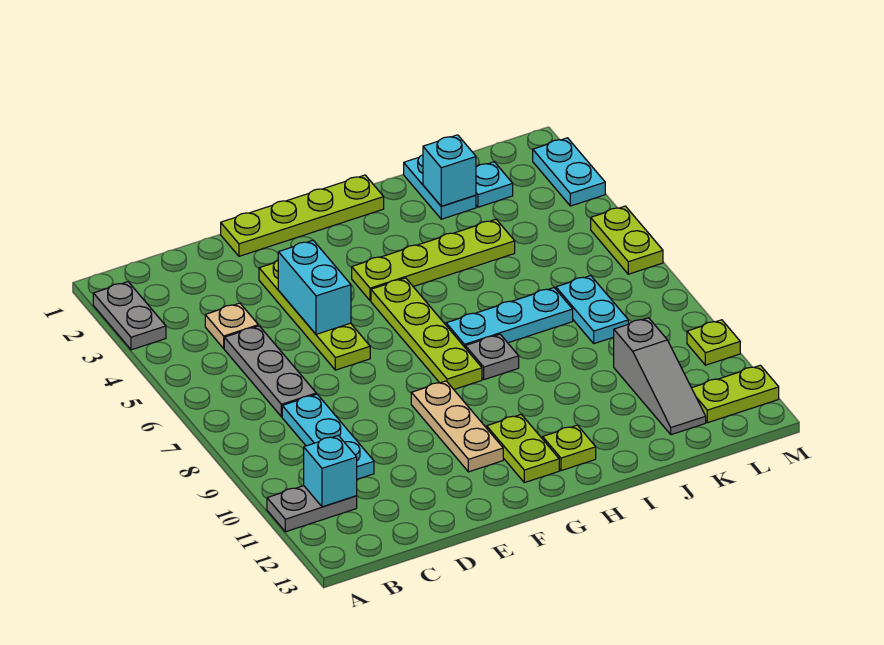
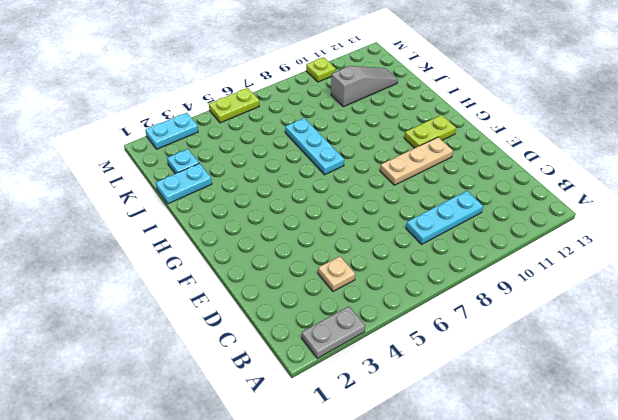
none -> grey plate A11:B11 level 1
none -> grey plate C5:C7 level 1
none -> lime plate E1:H1 level 1

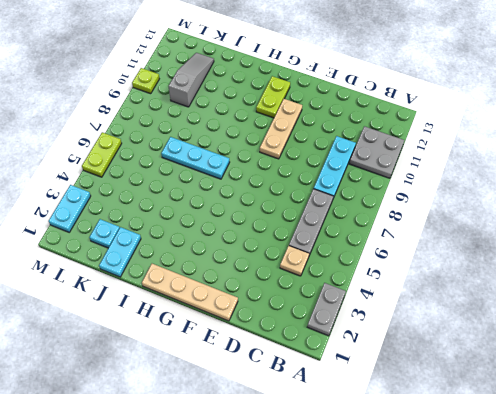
grey plate A10:B11 level 1 -> grey plate A11:B11 level 1
tan plate E1:H1 level 1 -> lime plate E1:H1 level 1
none -> lime plate E3:E6 level 1
none -> lime plate G4:J4 level 1
none -> lime plate G5:G8 level 1

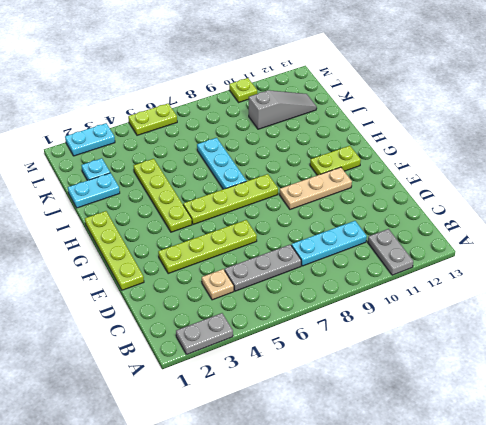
none -> grey plate H8 level 1
none -> lime plate H12 level 1
none -> cyan plate K7:K8 level 1

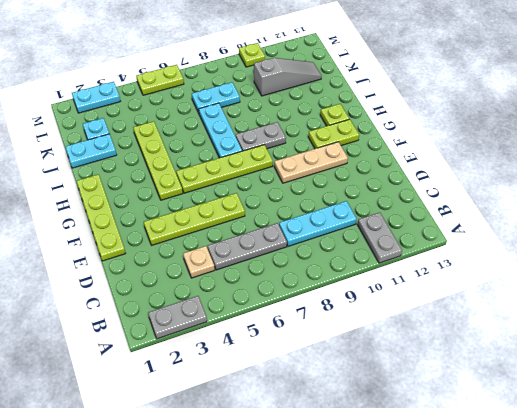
grey plate H8:H9 level 1 -> grey plate H8 level 1
none -> lime plate L12:M12 level 1
none -> cyan brick B11 level 2
none -> cyan brick E4:E5 level 2

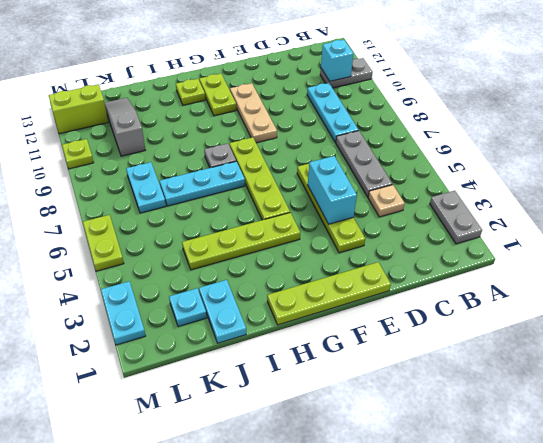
lime brick L12:M12 level 1 -> lime plate L12:M12 level 1
none -> cyan brick J2 level 2

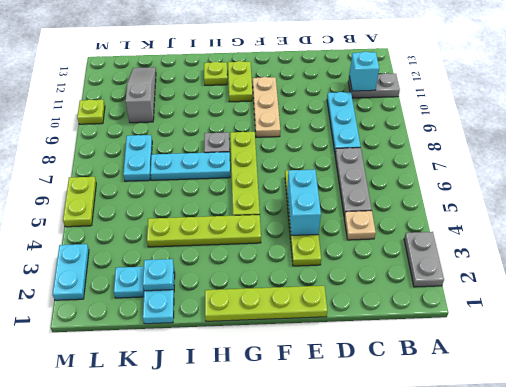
cyan plate J2 level 2 -> cyan brick J2 level 2
none -> lime plate L12:M12 level 1

